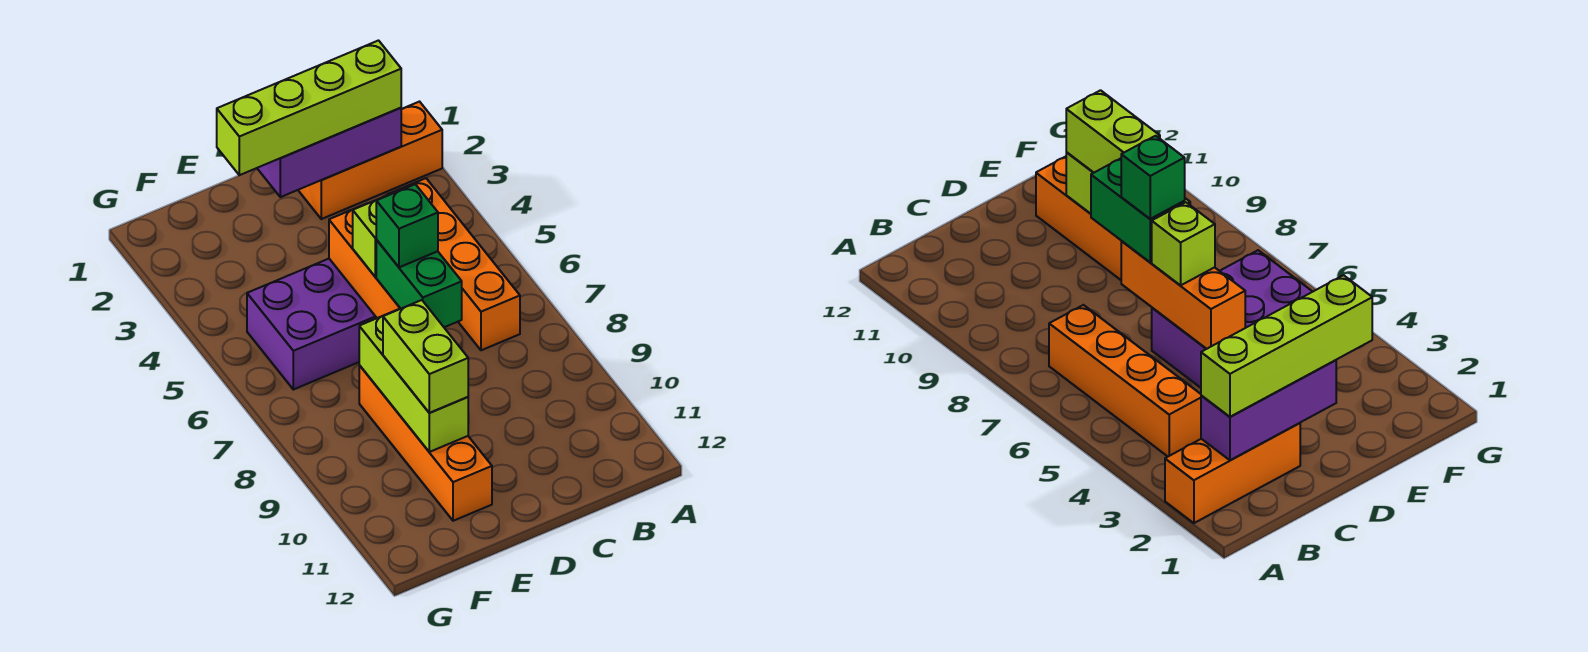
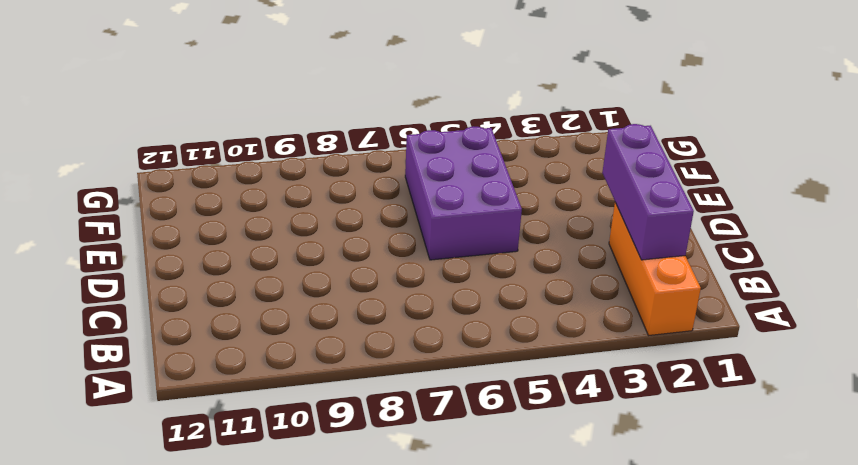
none -> orange brick B4:B7 level 1
none -> orange brick E8:E11 level 1
none -> orange brick D5:D7 level 2

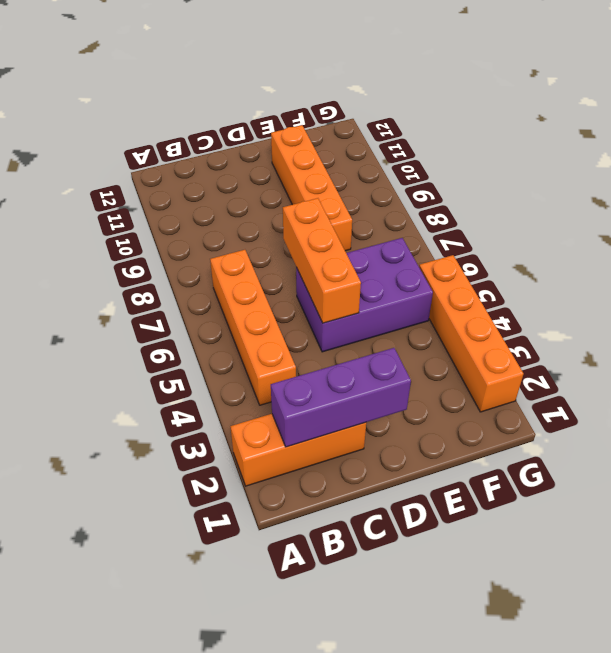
orange brick G2:G5 level 1 -> none
none -> lime brick E8:E10 level 2
none -> lime brick B2:E2 level 3
none -> lime brick D6 level 3

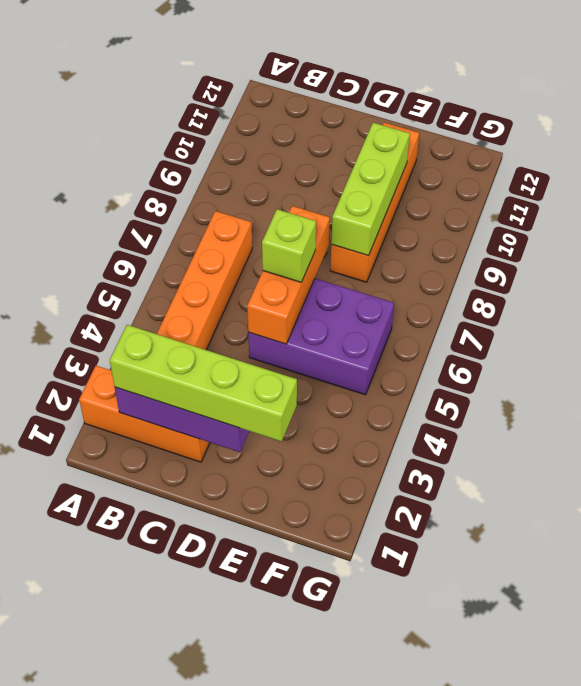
none -> green brick D7:D8 level 3
none -> lime brick E9:E10 level 3
none -> green brick D7 level 4

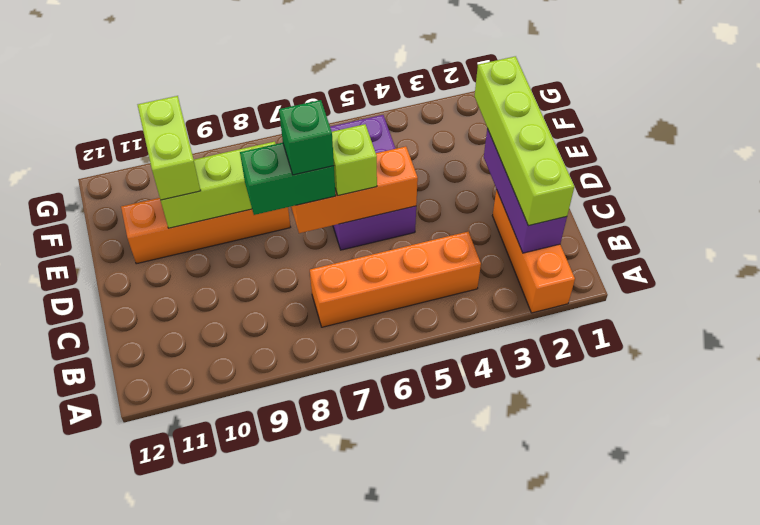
lime brick E10:F10 level 3 -> lime brick E9:E10 level 3

